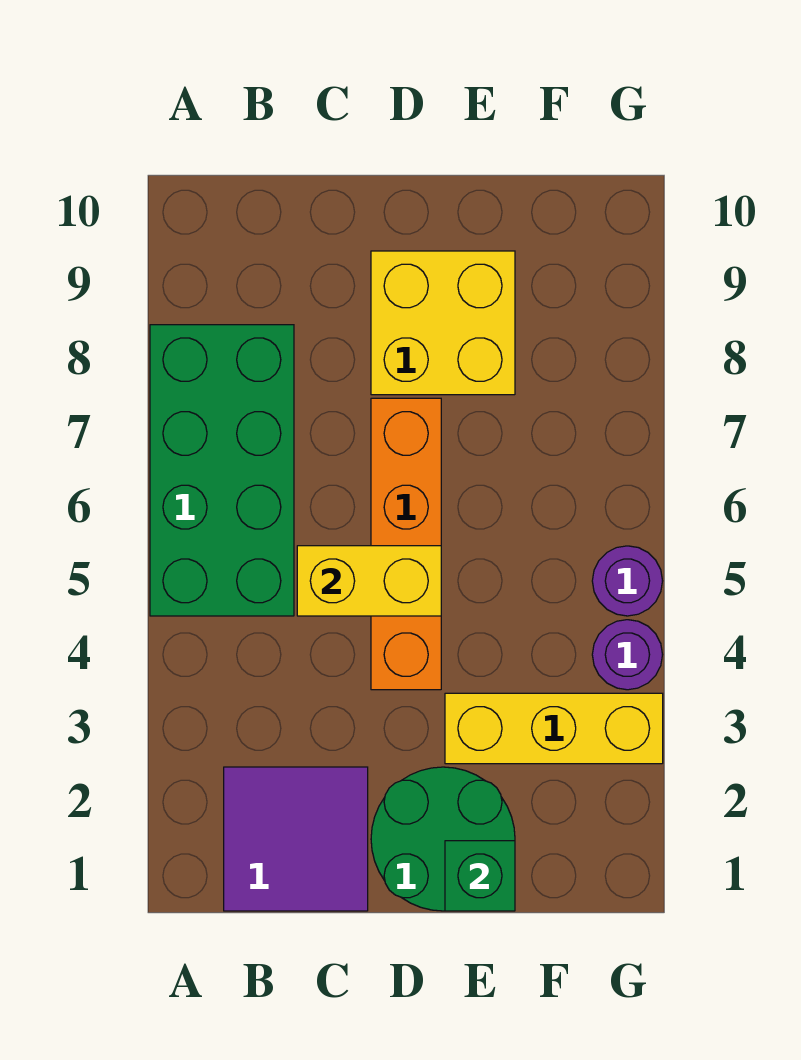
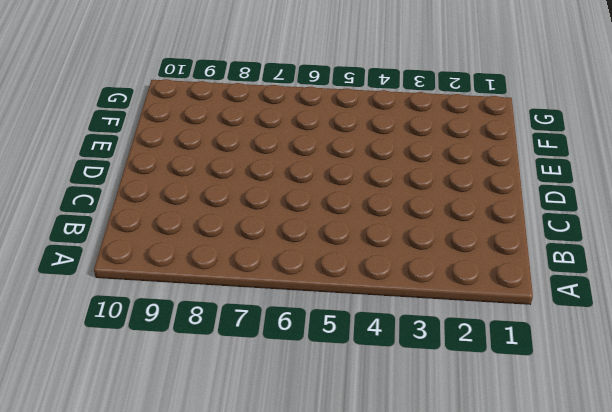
none -> green brick A5:B8 level 1
none -> purple tile B1:C2 level 1

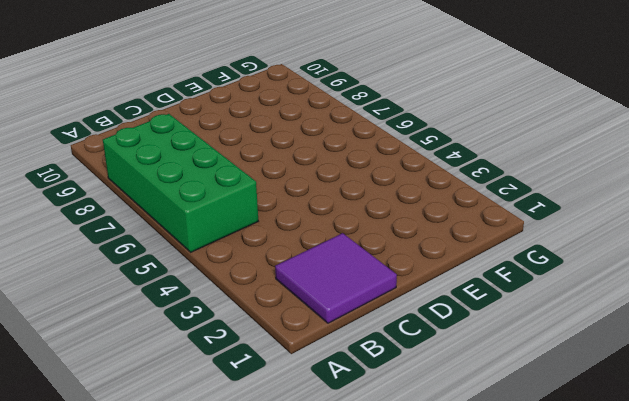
none -> green round brick D1:E2 level 1
none -> orange brick D4:D7 level 1

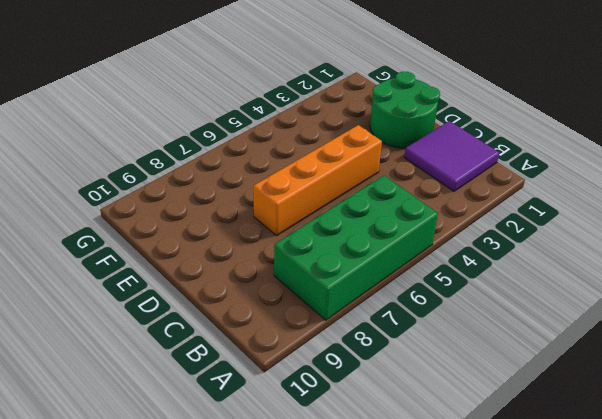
none -> yellow brick D8:E9 level 1
none -> yellow brick E3:G3 level 1

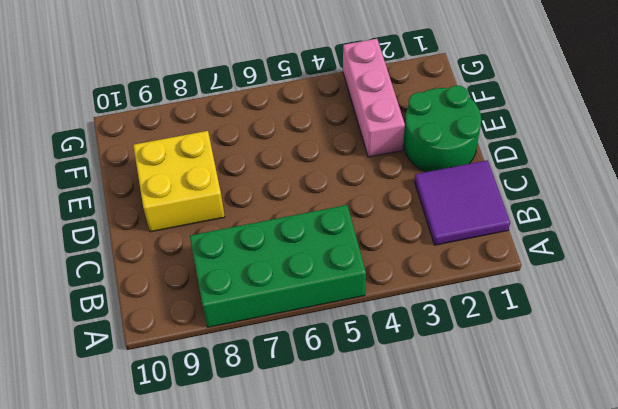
pink brick E3:G3 level 1 -> yellow brick E3:G3 level 1
none -> orange brick D4:D7 level 1
none -> purple round brick G4 level 1

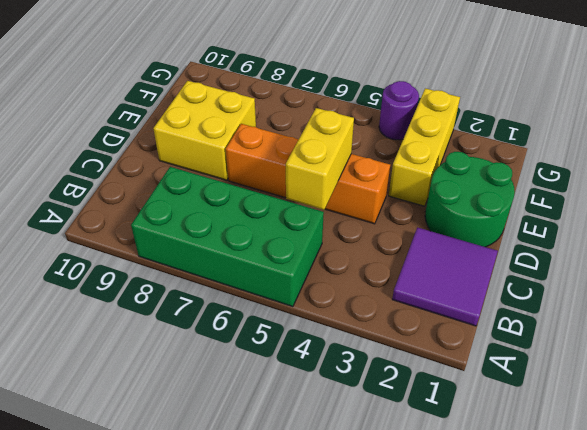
none -> purple round brick G5 level 1
none -> green brick E1 level 2

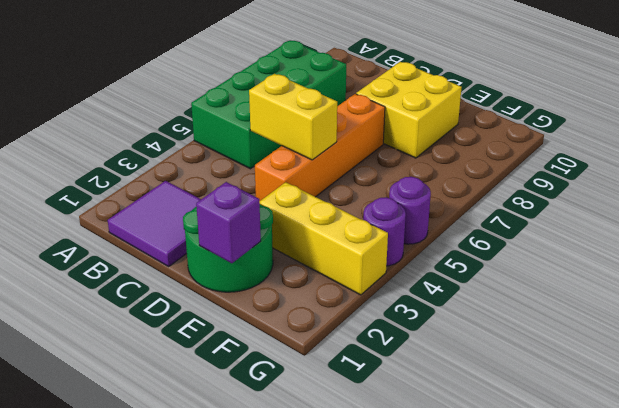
purple brick E1 level 2 -> green brick E1 level 2

